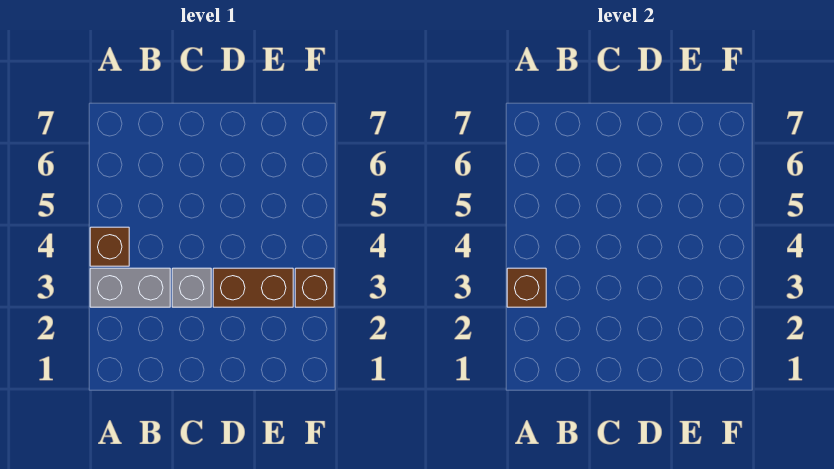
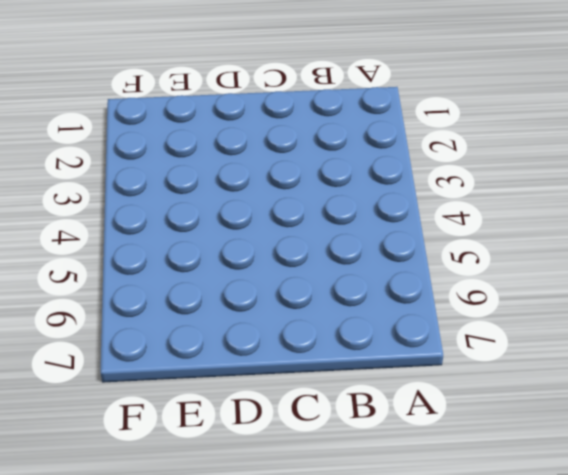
none -> grey brick A3:B3 level 1
none -> brown brick A4 level 1

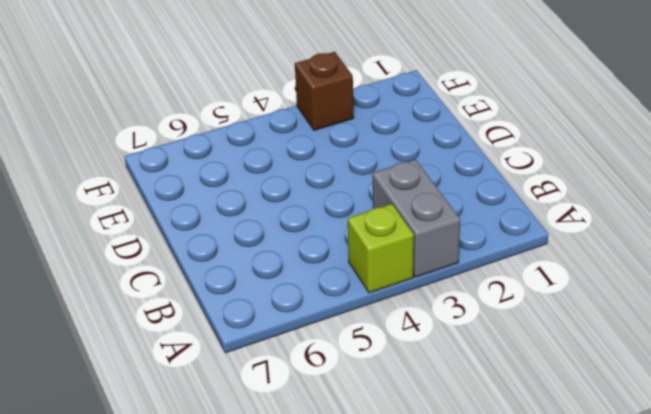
lime brick A4 level 1 -> brown brick A4 level 1
none -> grey brick C3 level 1
none -> brown brick D3:E3 level 1

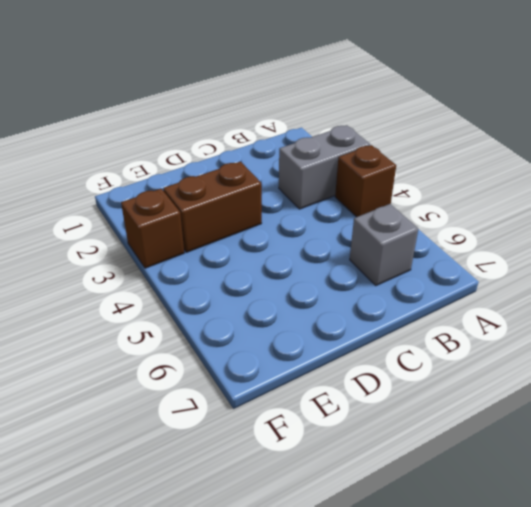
grey brick B6 level 1 -> grey brick C3 level 1
none -> brown brick A3 level 2

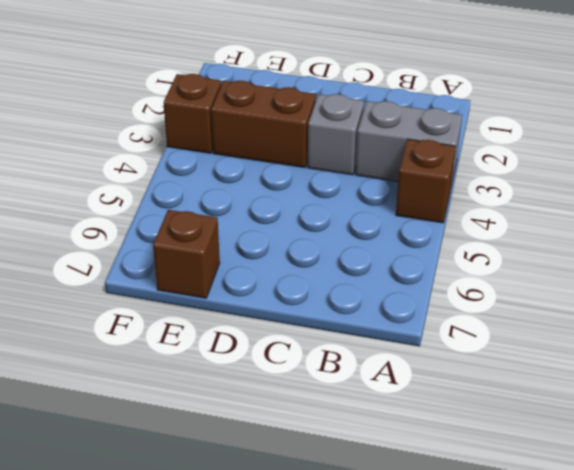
brown brick E7 level 1 -> brown brick A3 level 2

